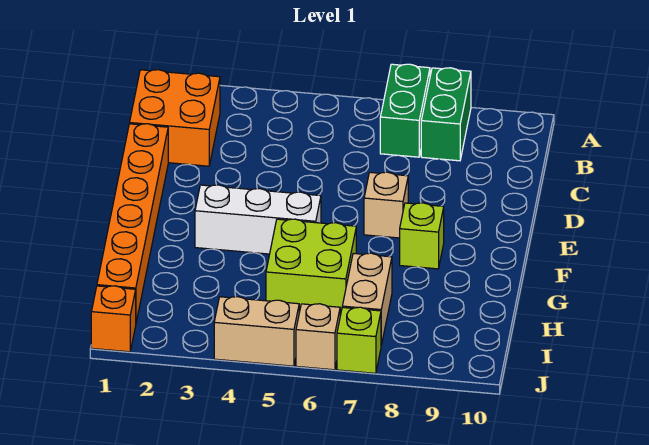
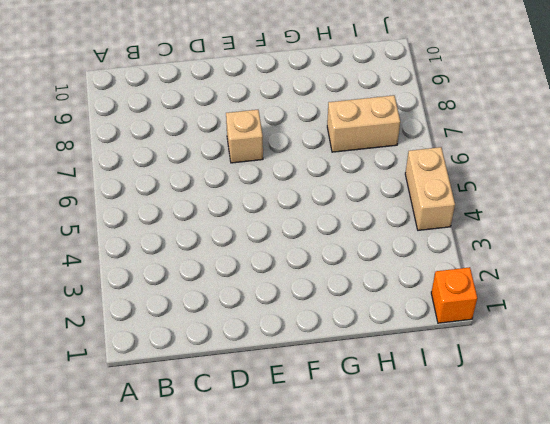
none -> green brick A7:B7 level 1
none -> green brick A8:B8 level 1
none -> orange brick B1:C2 level 1

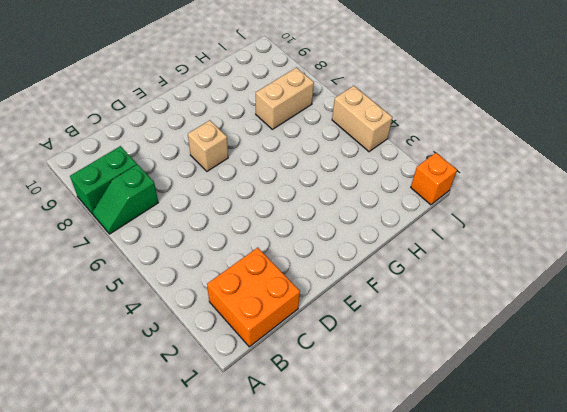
green slope A7:B7 level 1 top B -> green brick A7:B7 level 1
none -> orange brick D1:I1 level 1
none -> white brick F3:F5 level 1
none -> lime brick F8 level 1

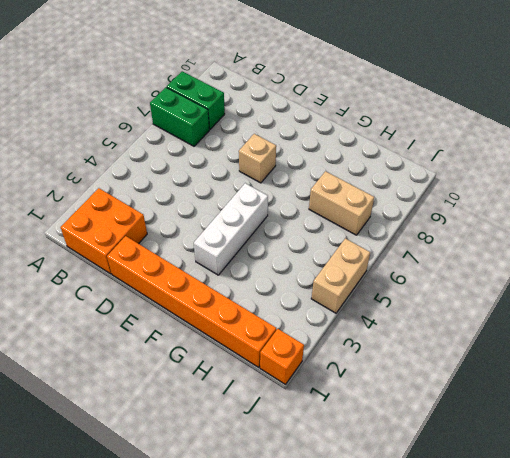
none -> lime brick F8 level 1
none -> lime brick G5:H6 level 1
none -> tan brick J6 level 1

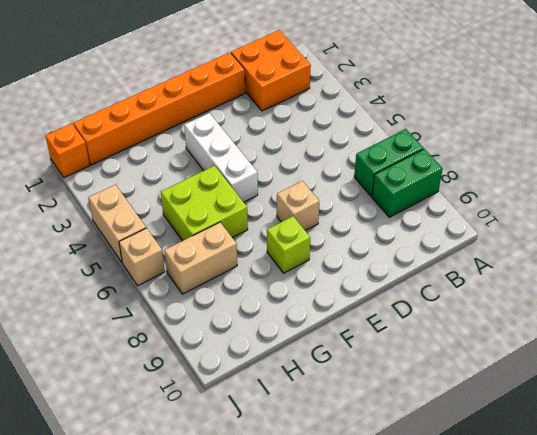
none -> lime brick J7 level 1

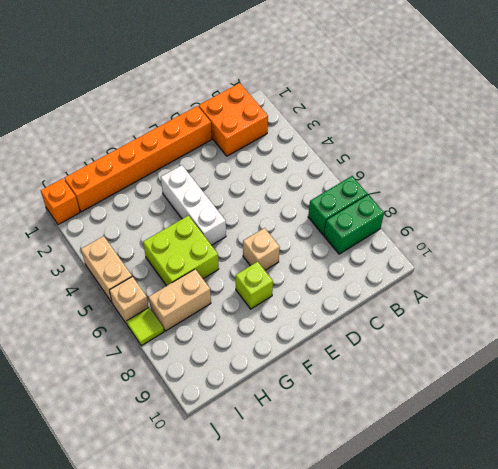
lime tile J7 level 1 -> lime brick J7 level 1

